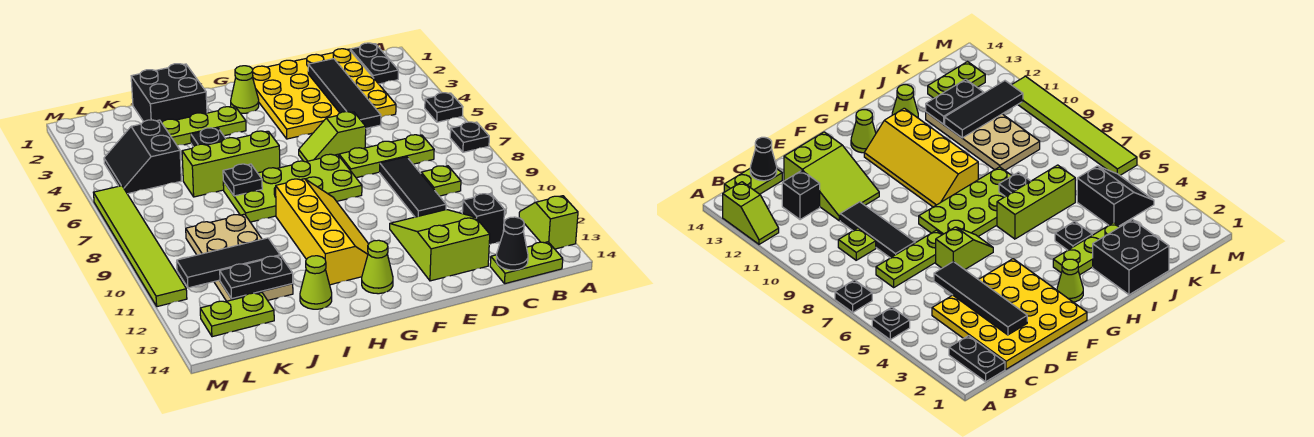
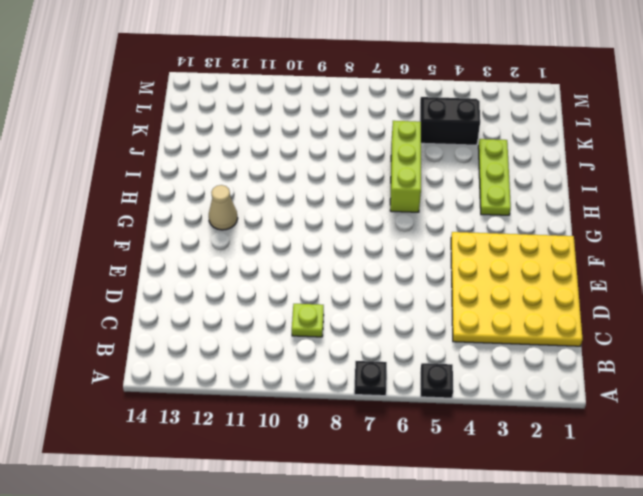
tan cone G12 level 1 -> yellow slope G9:H12 level 1 top H
none -> lime slope A12:A13 level 1 top 13
none -> black plate B1:B2 level 1
none -> lime plate B14:C14 level 1
none -> lime plate C7:E7 level 1

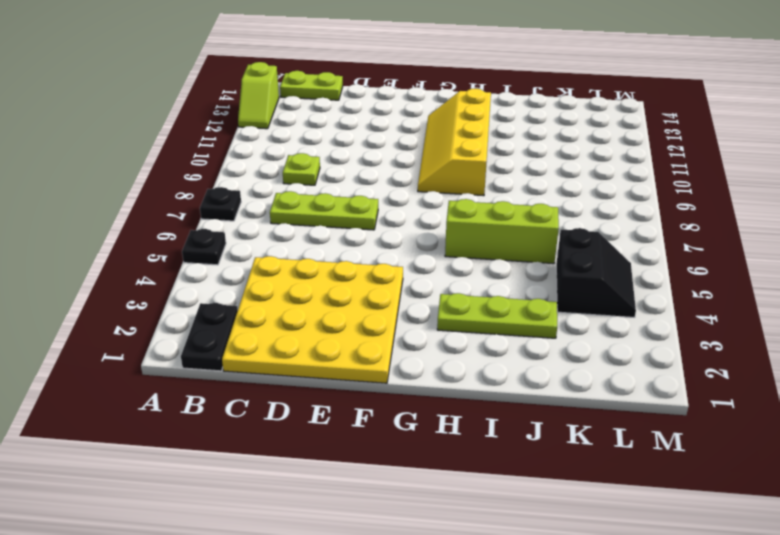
none -> black brick C12 level 1
none -> black tile D8:D10 level 1
none -> lime slope D11:E13 level 1 top 13
none -> lime slope E6:F6 level 1 top E

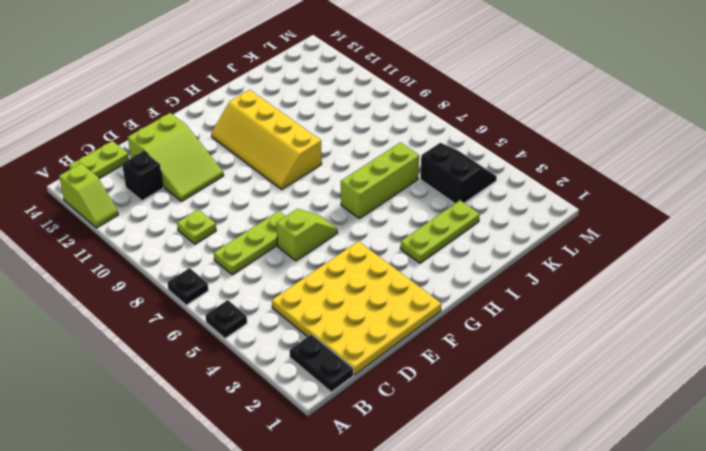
none -> black tile D8:D10 level 1
none -> lime plate F7:I8 level 1
none -> lime cone G2 level 1
none -> lime cone G13 level 1

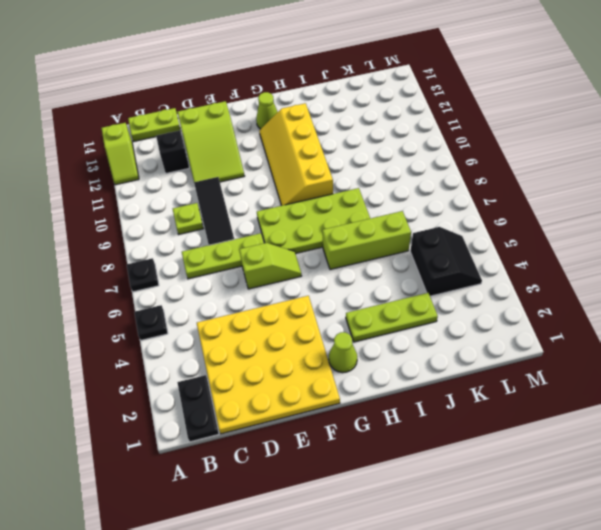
none -> black brick I1:J2 level 1
none -> black plate I4 level 1
none -> lime cone I13 level 1
none -> tan plate J9:K12 level 1

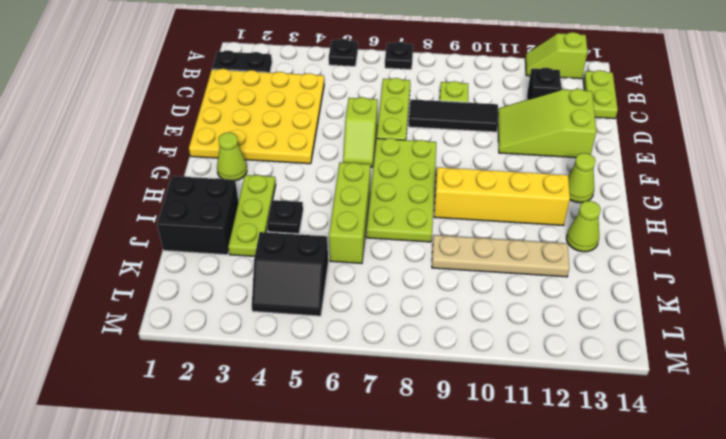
tan plate J9:J12 level 1 -> tan plate J9:K12 level 1
none -> lime plate K13:L13 level 1
none -> lime tile M6:M11 level 1
none -> black cone C14 level 2
none -> black tile D2:D5 level 2

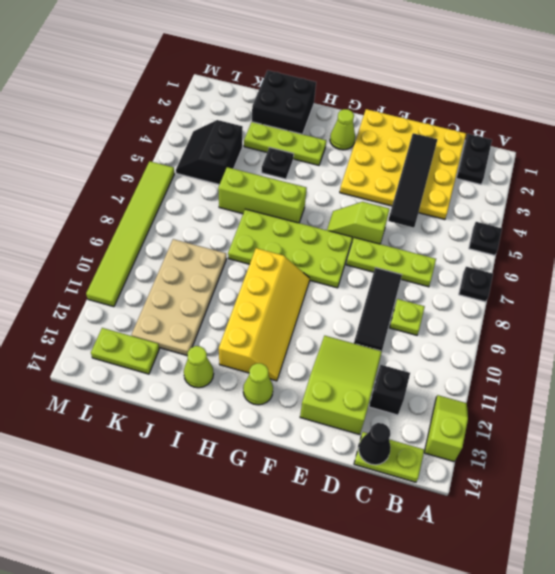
none -> black plate I7 level 2
none -> black tile J11:L11 level 2
none -> black plate J12:K12 level 2

